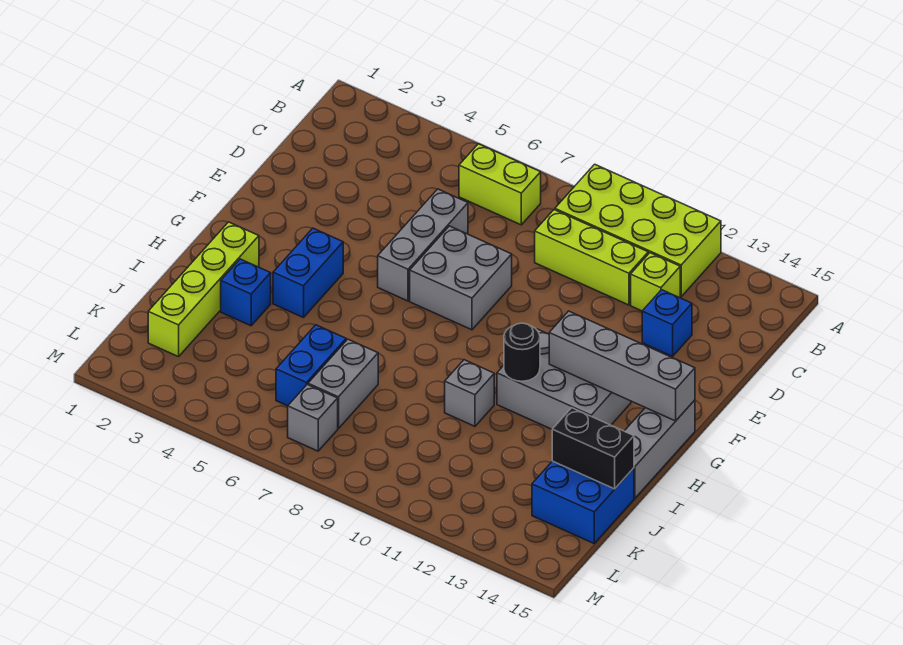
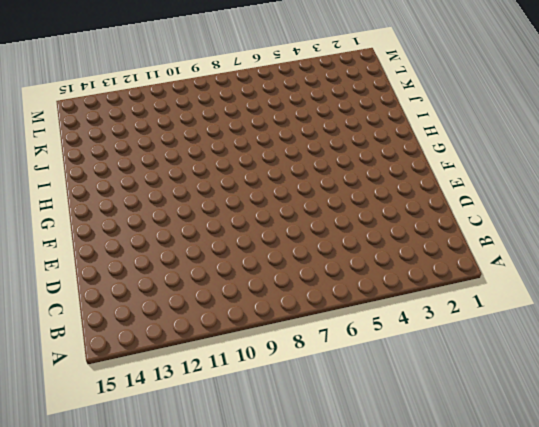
none -> lime brick A9:B12 level 1
none -> lime brick B6:B7 level 1
none -> lime brick C9:C11 level 1

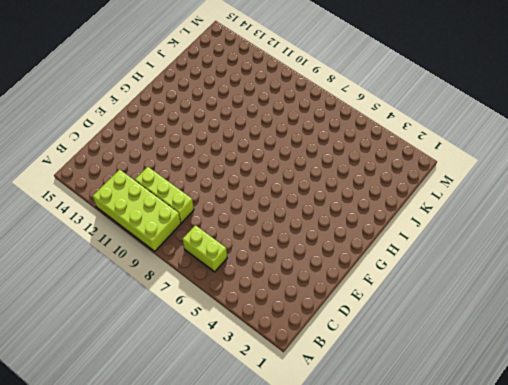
none -> lime brick C12 level 1
none -> grey brick D6:F6 level 1
none -> blue brick D13 level 1

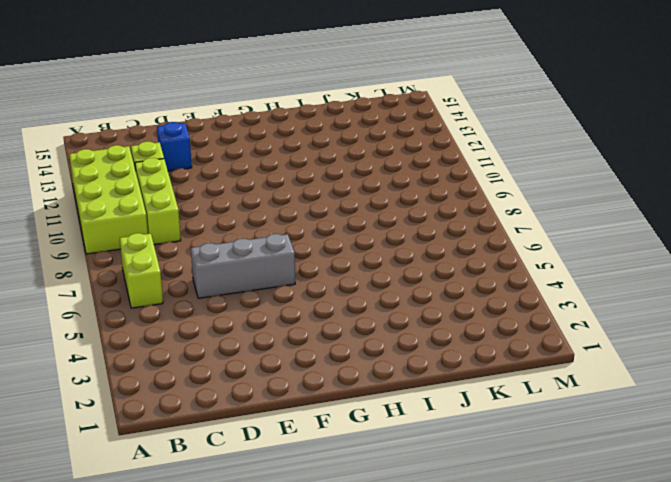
none -> grey brick E7:F8 level 1
none -> blue brick G4:H4 level 1
none -> grey brick G11:H13 level 1

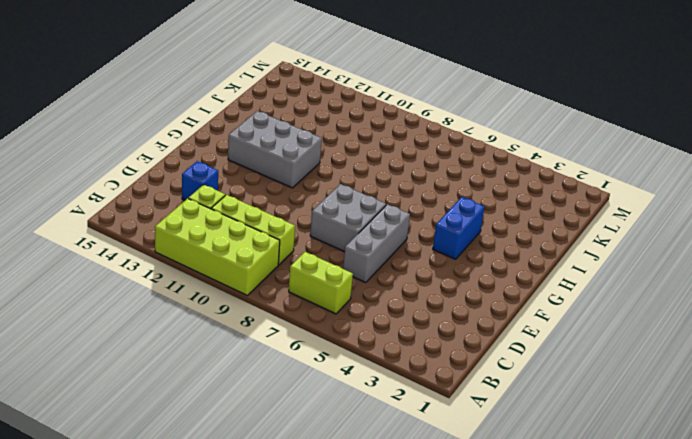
none -> grey brick G15:I15 level 1
none -> lime brick H2:K2 level 1
none -> blue brick I3 level 1

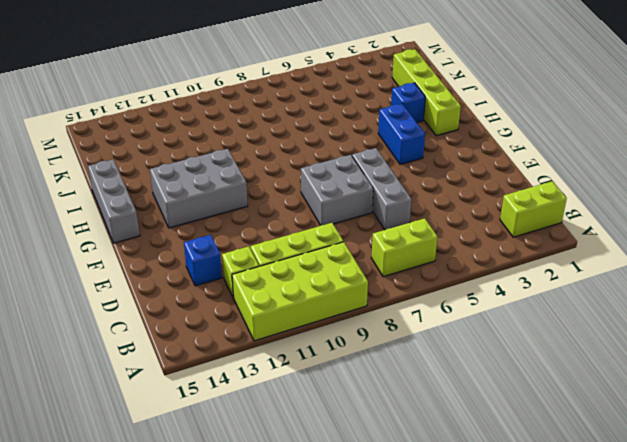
lime brick B1:B2 level 1 -> none
none -> grey brick I10 level 1
none -> blue brick J6:K6 level 1
none -> grey brick J7:K7 level 1

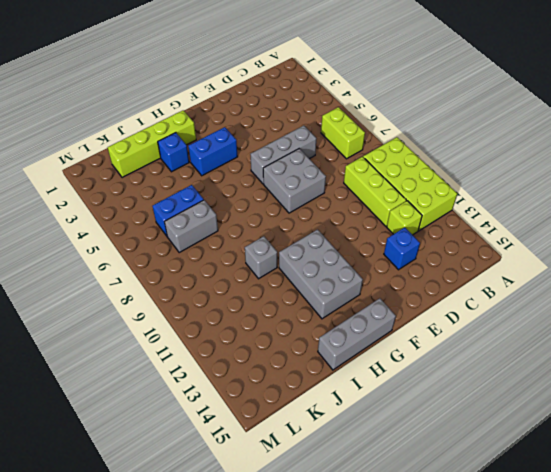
none -> blue brick J14:K15 level 1
none -> grey brick L7 level 1
none -> grey brick G12:G15 level 2

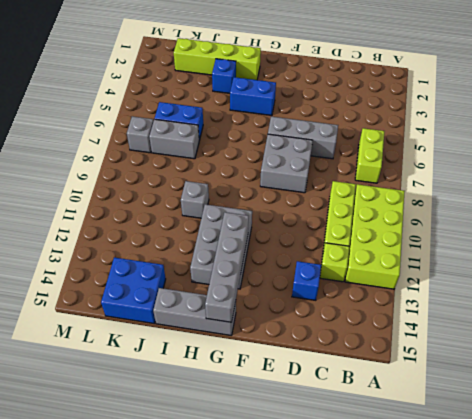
none -> black round brick H11 level 2
none -> black brick J14:J15 level 2

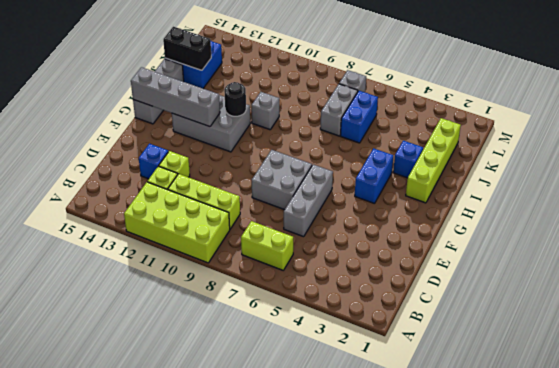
lime brick D12 level 1 -> none

